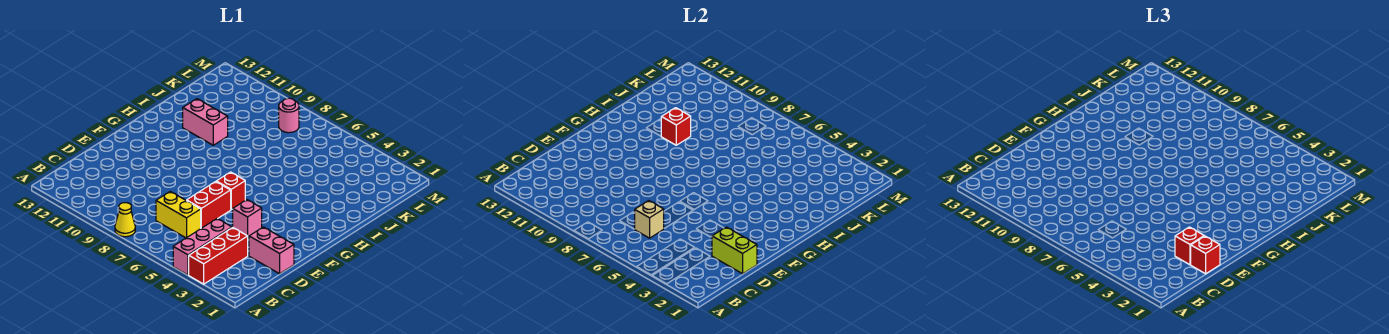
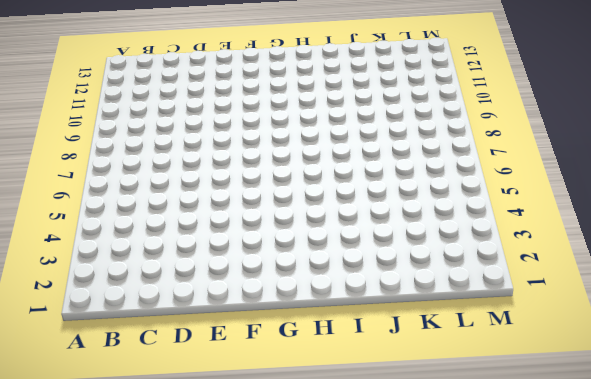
none -> red brick A3:C3 level 1
none -> pink brick A4:C4 level 1
none -> yellow cone A8 level 1

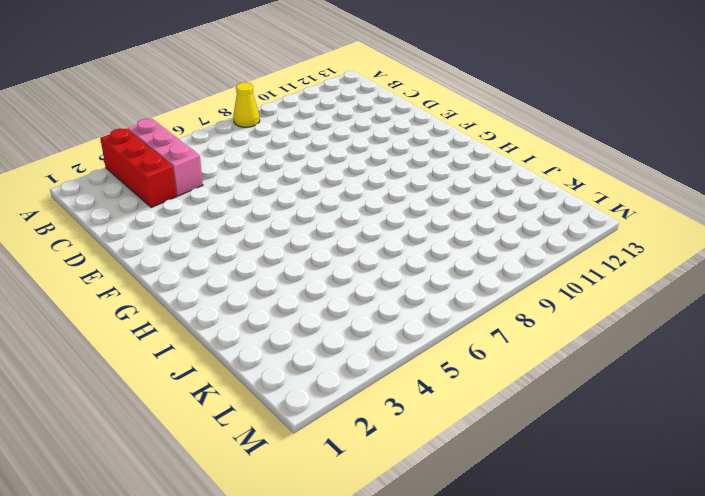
none -> yellow brick C6:C7 level 1
none -> pink brick D1:D2 level 1
none -> red brick D6:E6 level 1

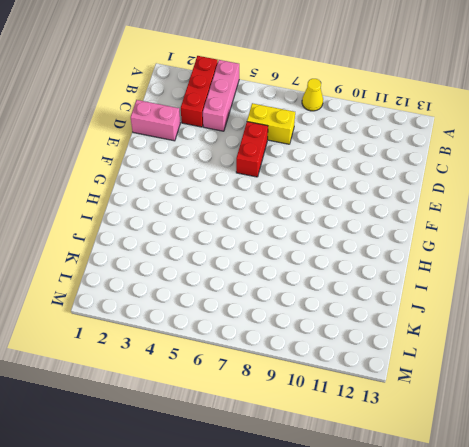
none -> pink brick E4 level 1
none -> red brick F6 level 1
none -> pink brick I10:I11 level 1

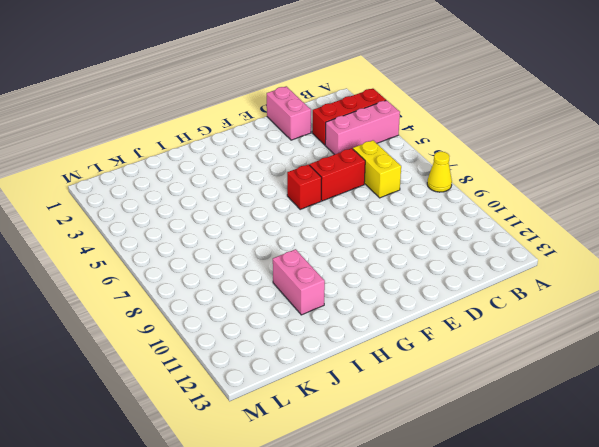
none -> pink brick E4 level 1
none -> pink round brick L8 level 1
none -> tan brick C6 level 2

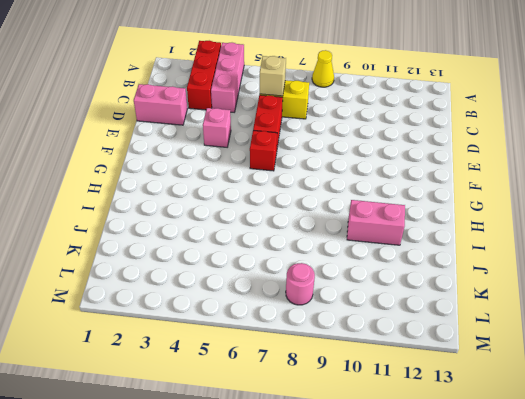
none -> lime brick D1:D2 level 2
none -> red brick I10 level 2
none -> red brick D1 level 3

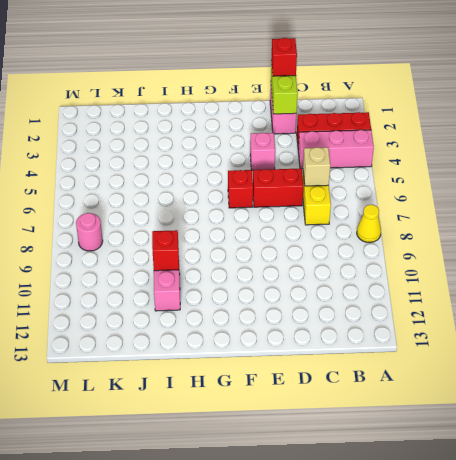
none -> red brick D2 level 3

